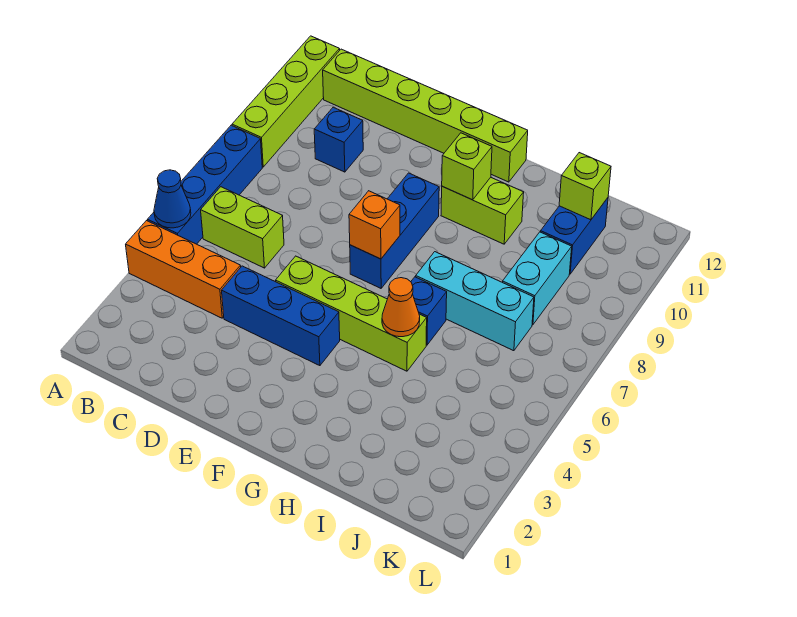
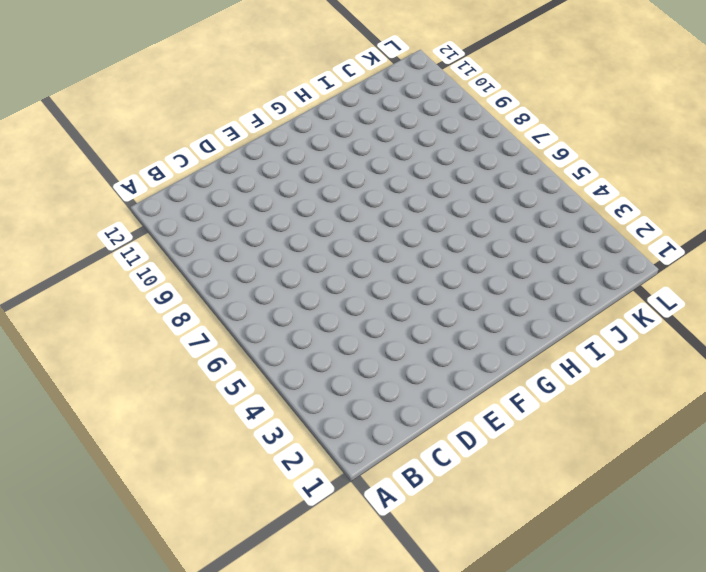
none -> orange brick A4:C4 level 1
none -> blue brick A5:A8 level 1
none -> lime brick A9:A12 level 1

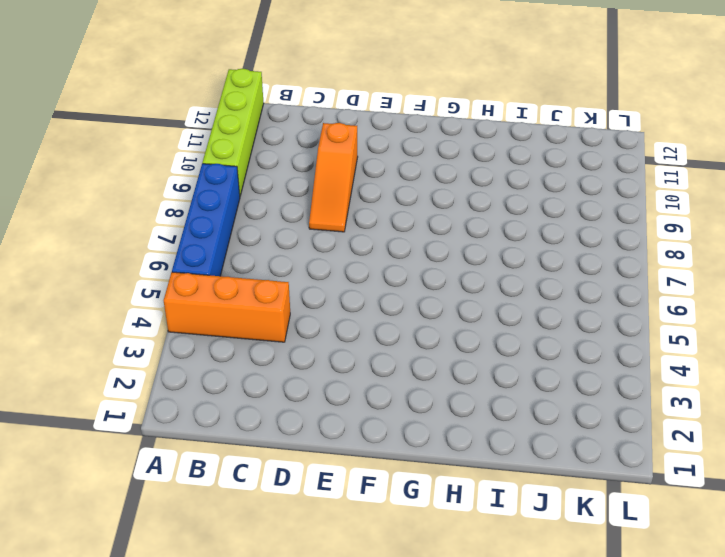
orange slope D8:D10 level 1 top 10 -> none
none -> lime brick B6:C6 level 1
none -> lime brick B12:G12 level 1
none -> blue brick C10 level 1

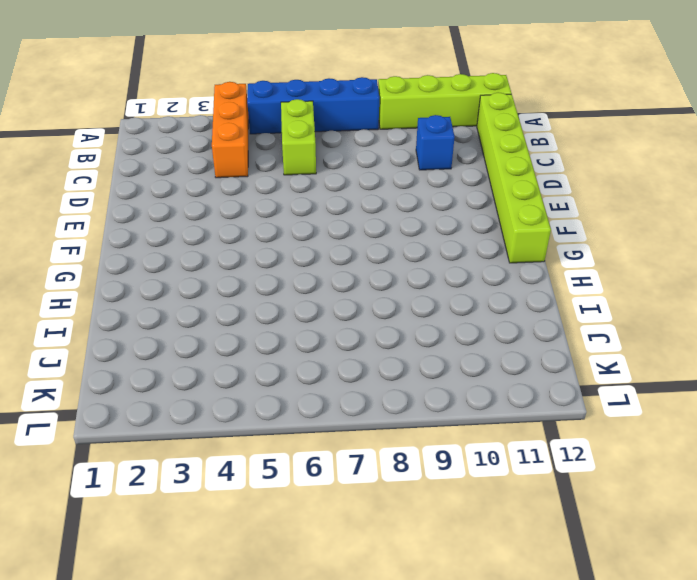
none -> blue brick D4:F4 level 1
none -> lime brick E5:H5 level 1
none -> blue brick F7:F9 level 1

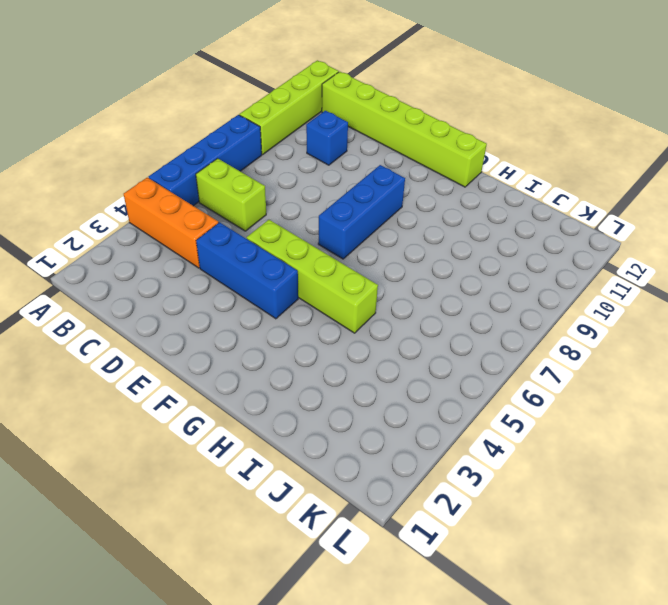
none -> lime brick G10:H10 level 1
none -> blue brick H6 level 1
none -> cyan brick H7:J7 level 1

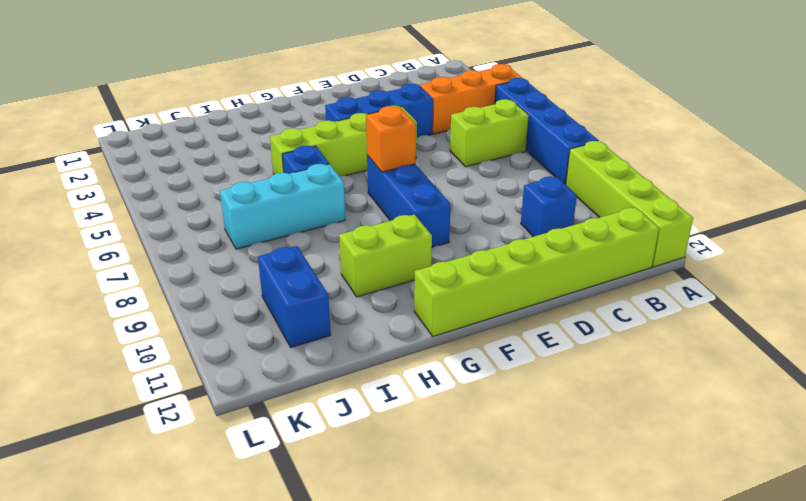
none -> cyan brick J8:J9 level 1
none -> blue cone A5 level 2
none -> lime brick G10 level 2

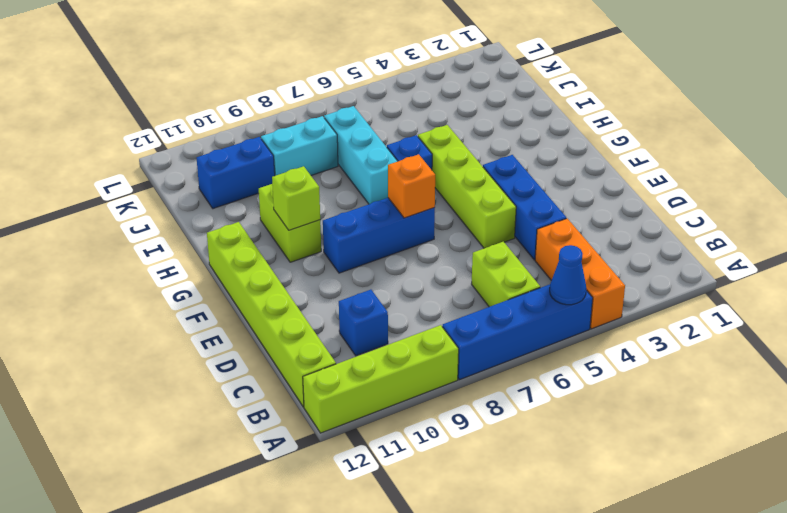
none -> orange cone H5 level 2
none -> lime brick J11 level 2

